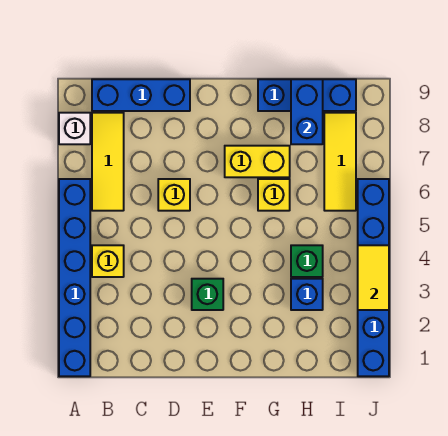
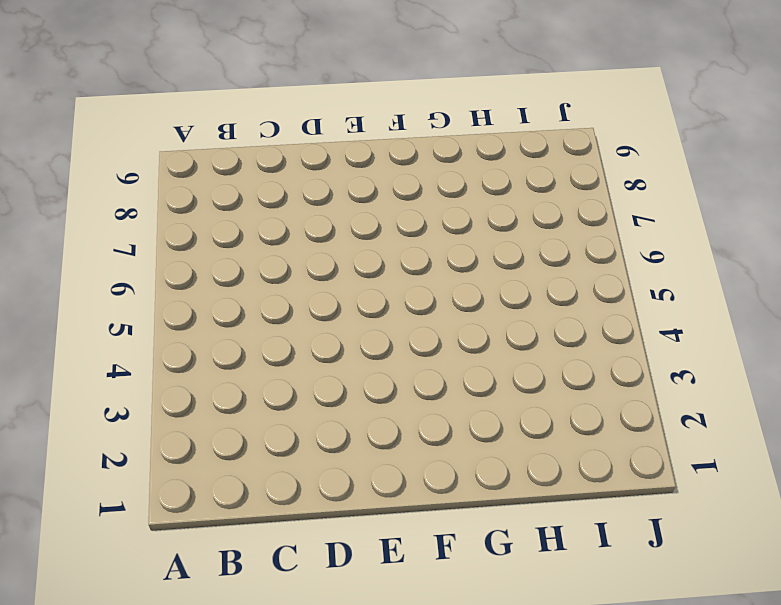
none -> blue brick A1:A6 level 1
none -> white brick A8 level 1
none -> yellow brick B4 level 1

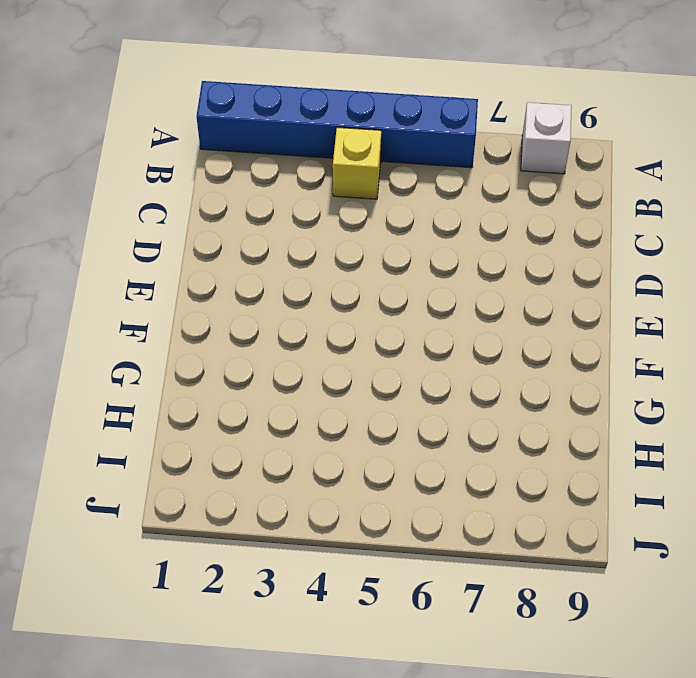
none -> yellow tile B6:B8 level 1
none -> blue brick B9:D9 level 1
none -> yellow brick D6 level 1

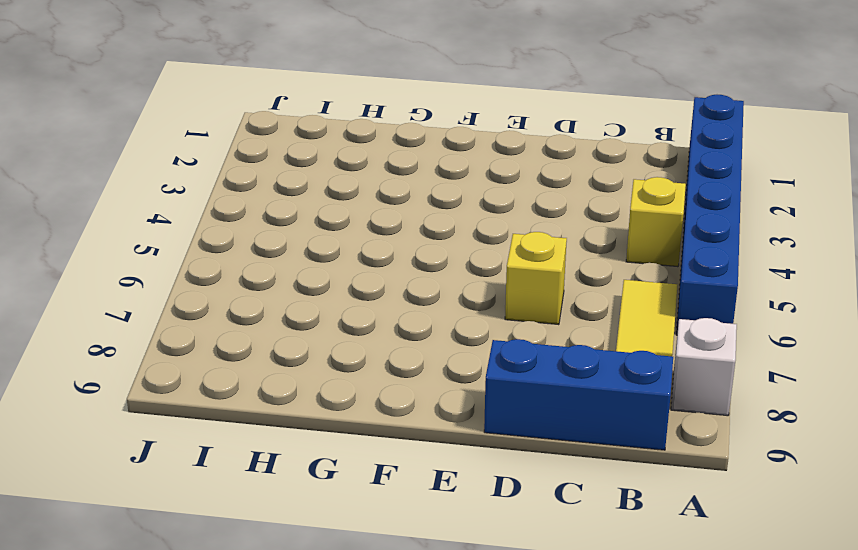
none -> green brick E3 level 1
none -> yellow brick F7:G7 level 1
none -> yellow brick G6 level 1

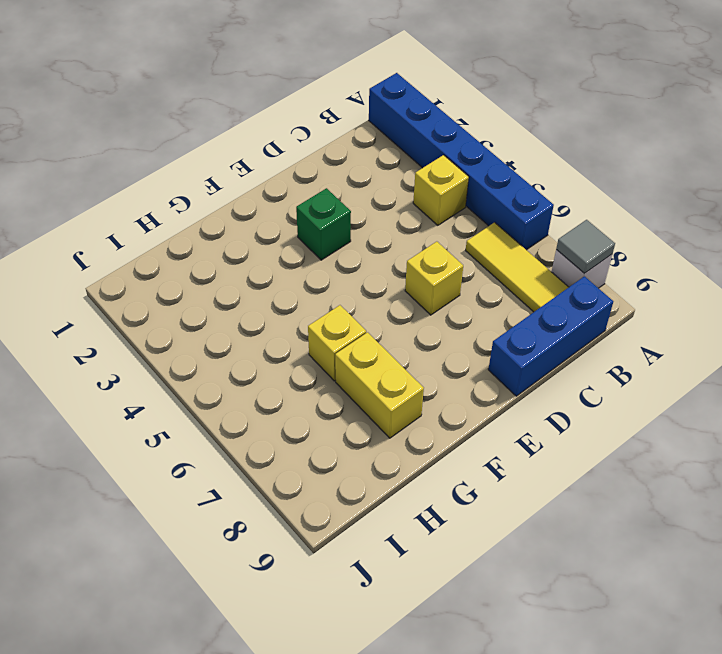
grey tile A8 level 2 -> none
yellow brick G7:G8 level 1 -> yellow brick F7:G7 level 1
none -> blue brick G9:I9 level 1
none -> blue brick H3 level 1
none -> green brick H4 level 1

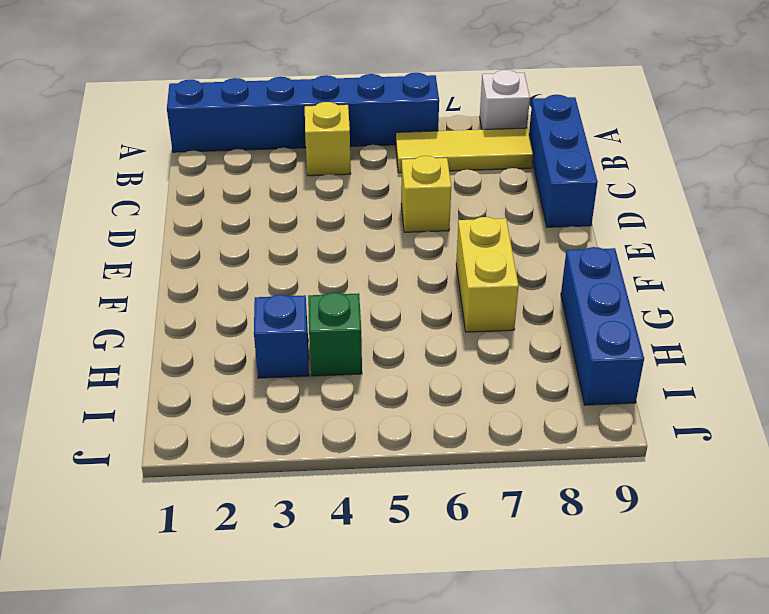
none -> green brick E3 level 1
none -> yellow brick G6 level 1
none -> yellow tile I6:I8 level 1

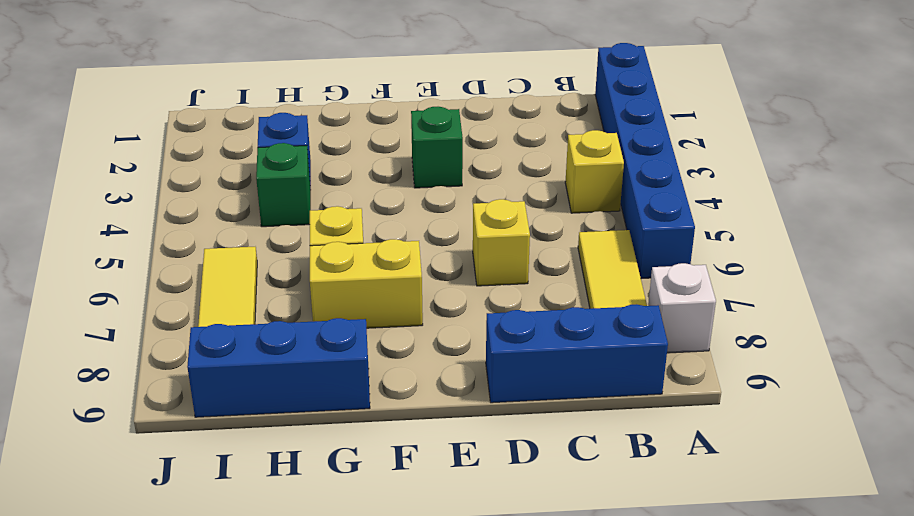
none -> blue brick J1:J6 level 1
none -> blue brick H8:H9 level 2
none -> yellow tile J3:J4 level 2

